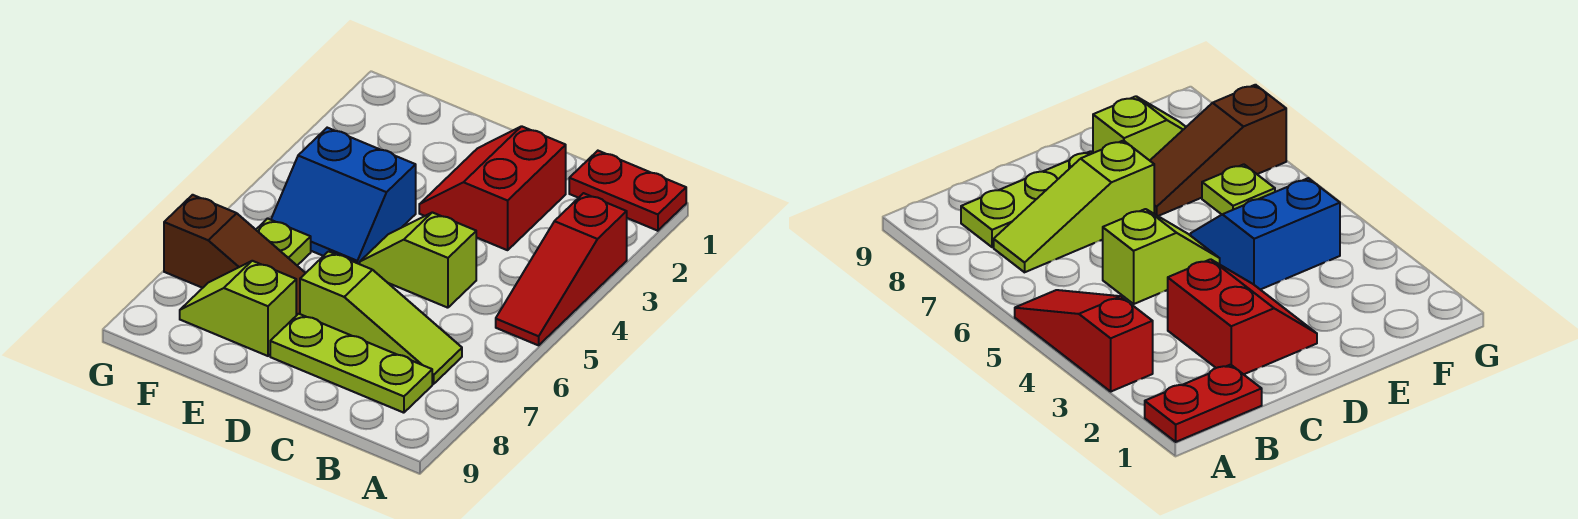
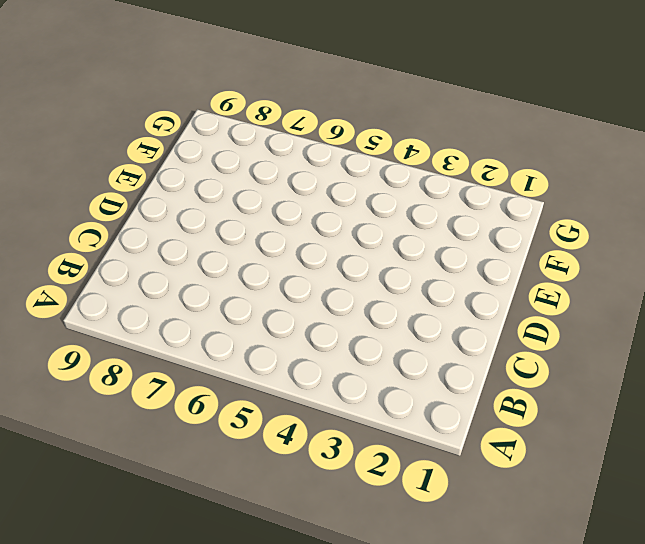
none -> red plate A1:B1 level 1
none -> red slope A3:A5 level 1 top 3

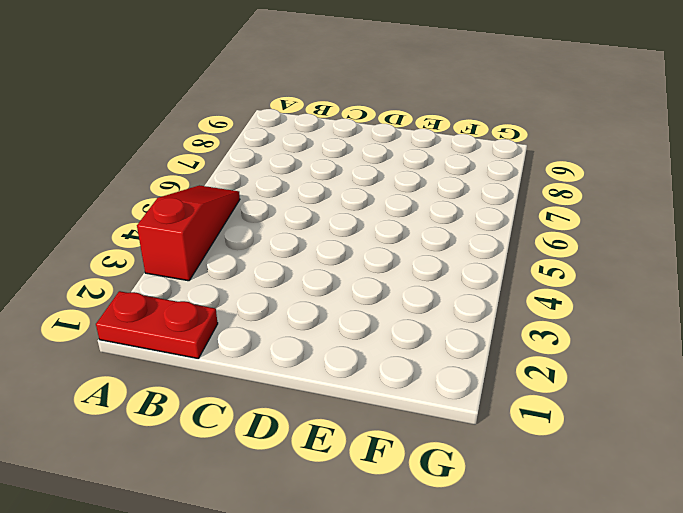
none -> lime slope B7:D7 level 1 top D
none -> lime plate B8:D8 level 1

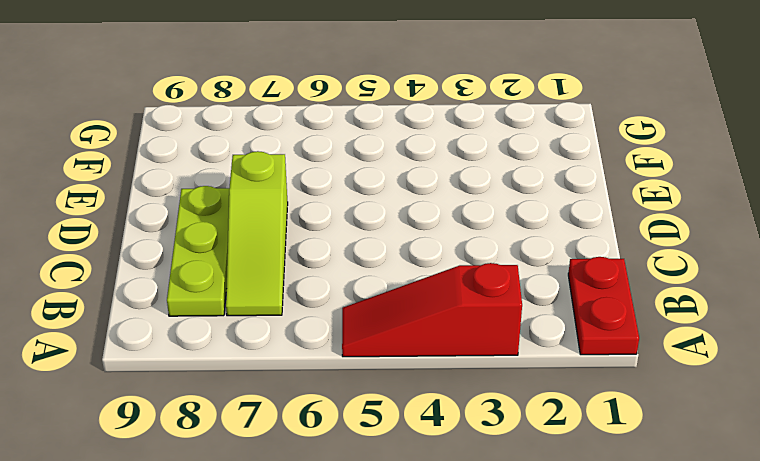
none -> red slope C2:D3 level 1 top C
none -> lime slope C5:D5 level 1 top C

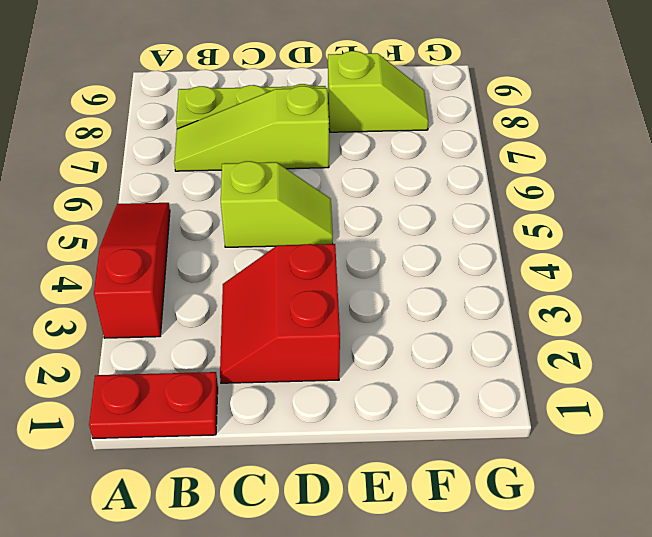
red slope C2:D3 level 1 top D -> red slope C2:D3 level 1 top C
none -> blue slope E4:F5 level 1 top 4
none -> brown slope E7:G7 level 1 top G

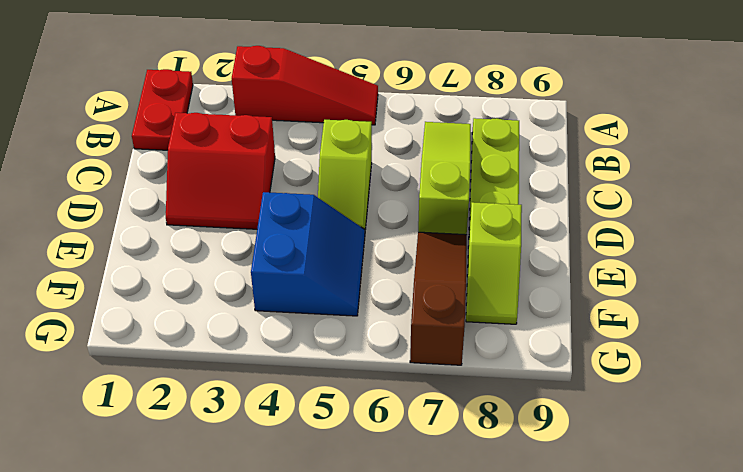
none -> lime plate F6 level 1

